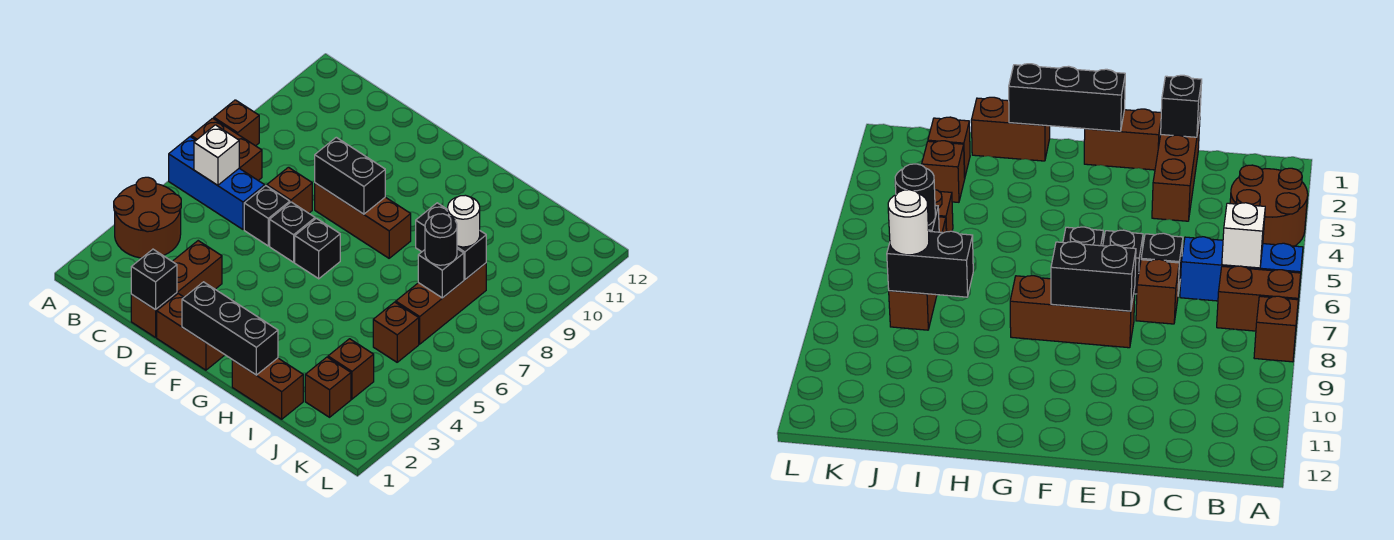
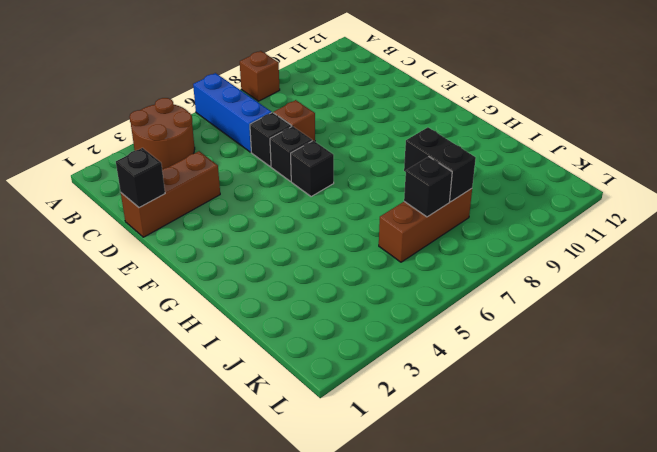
none -> brown brick A7:B7 level 1
none -> brown brick E1:F1 level 1
none -> brown brick E8:G8 level 1

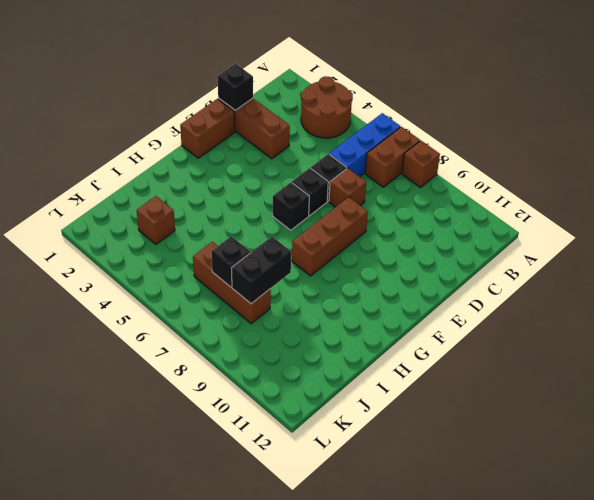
none -> brown brick H1:I1 level 1
none -> brown brick J2 level 1
none -> brown brick J5 level 1

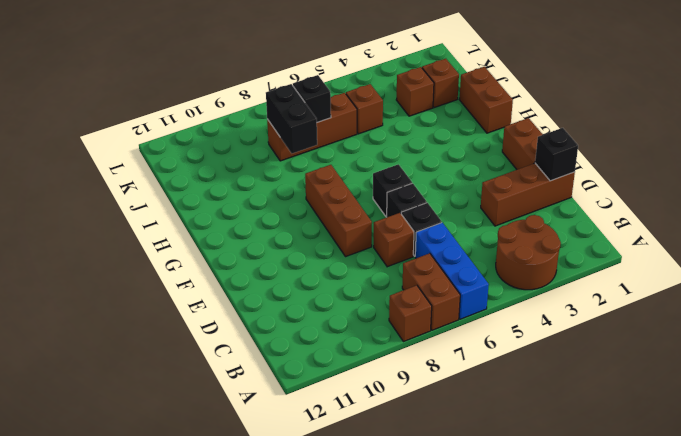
none -> white brick B6 level 2
none -> black brick E8:F8 level 2
none -> black brick F1:H1 level 2

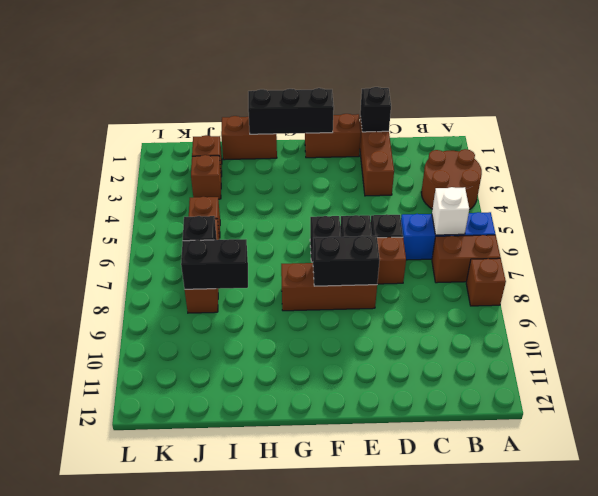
none -> black round brick J7 level 3
none -> white round brick J8 level 3

